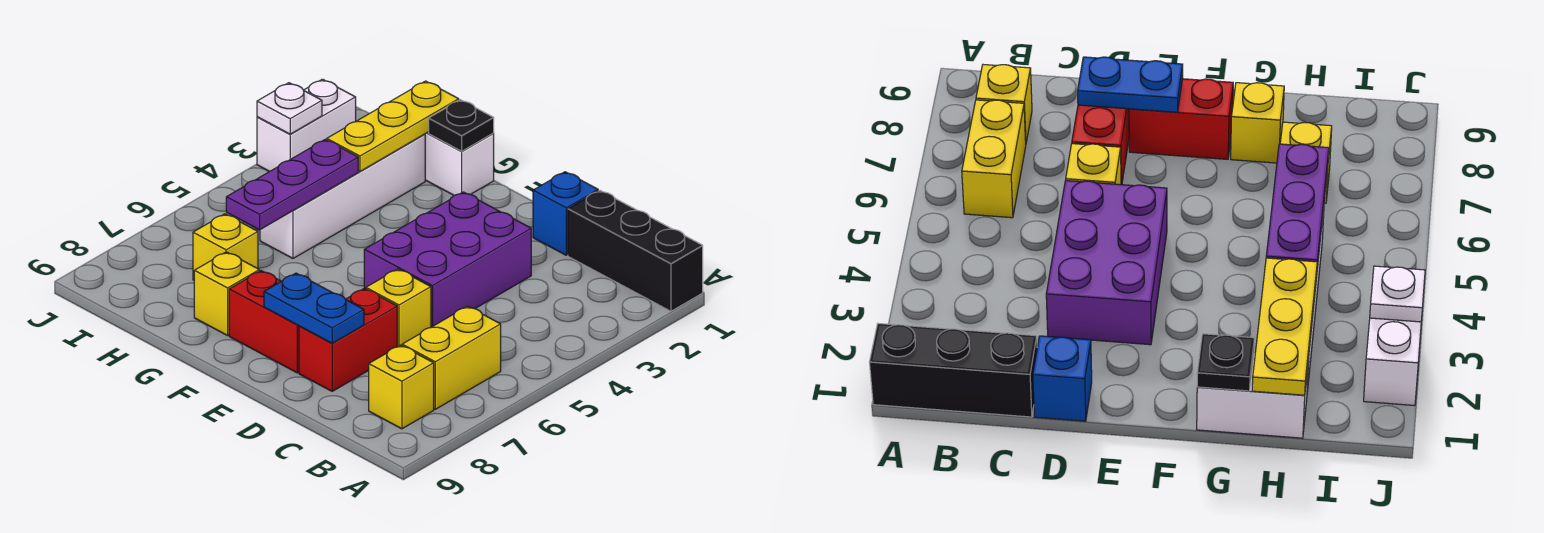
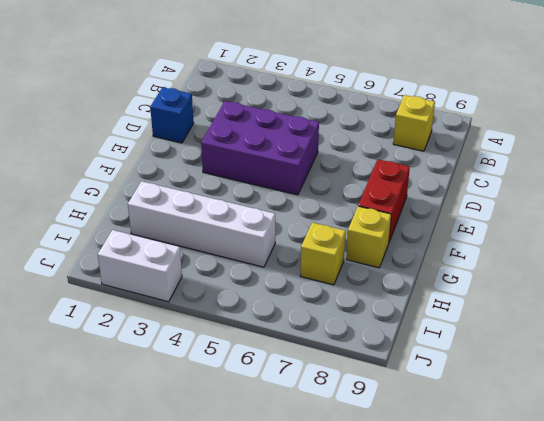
none -> black brick A1:C1 level 1
none -> yellow brick B6:B7 level 1
none -> yellow brick D6 level 1

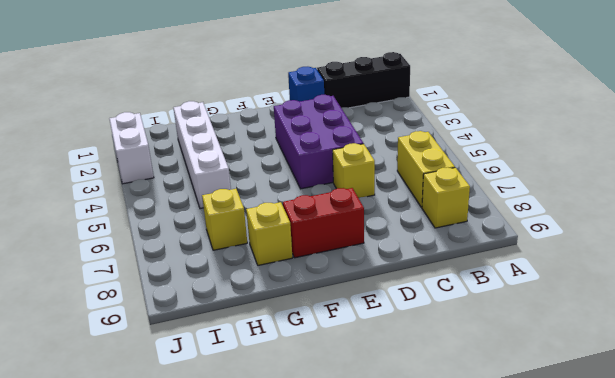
none -> red brick D7:D8 level 1
none -> white brick G1:H1 level 1
none -> blue plate D8:E8 level 2

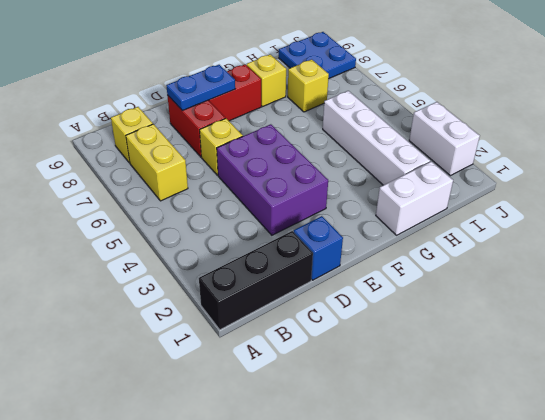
blue plate I8:J9 level 1 -> none
none -> black plate G1 level 2
none -> yellow plate H1:H3 level 2
none -> purple plate H4:H6 level 2

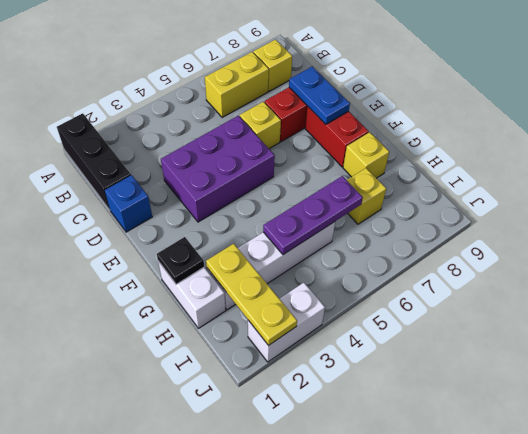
yellow plate H2:J2 level 2 -> yellow plate H1:H3 level 2
none -> white plate J3 level 2

